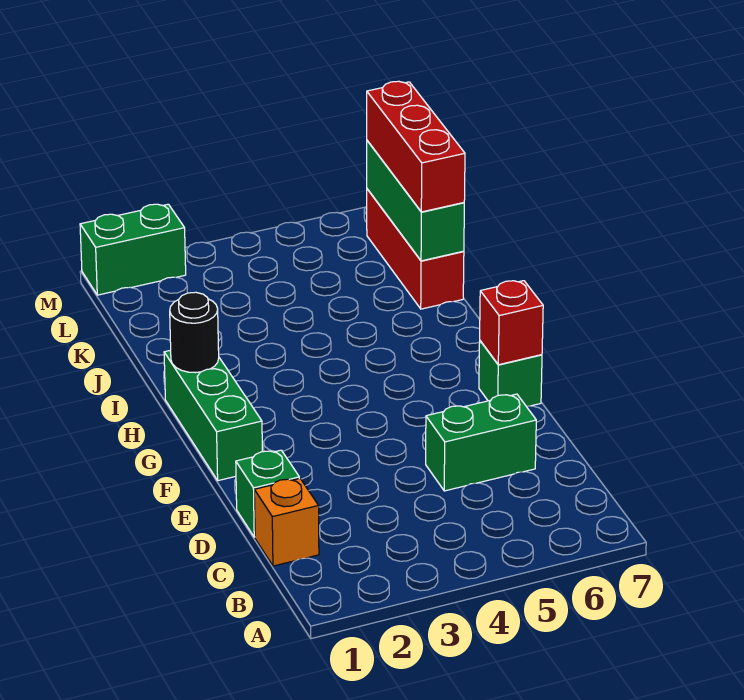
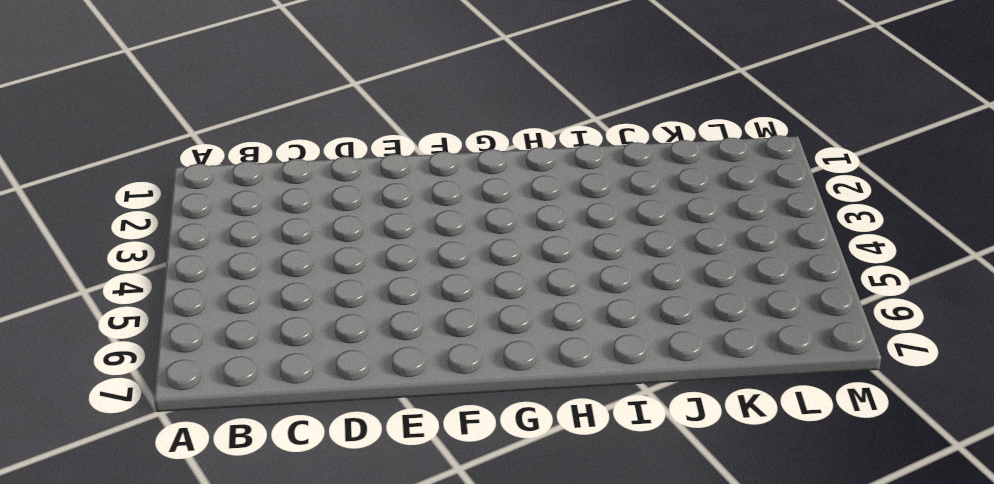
none -> orange brick C1 level 1
none -> green brick D1 level 1

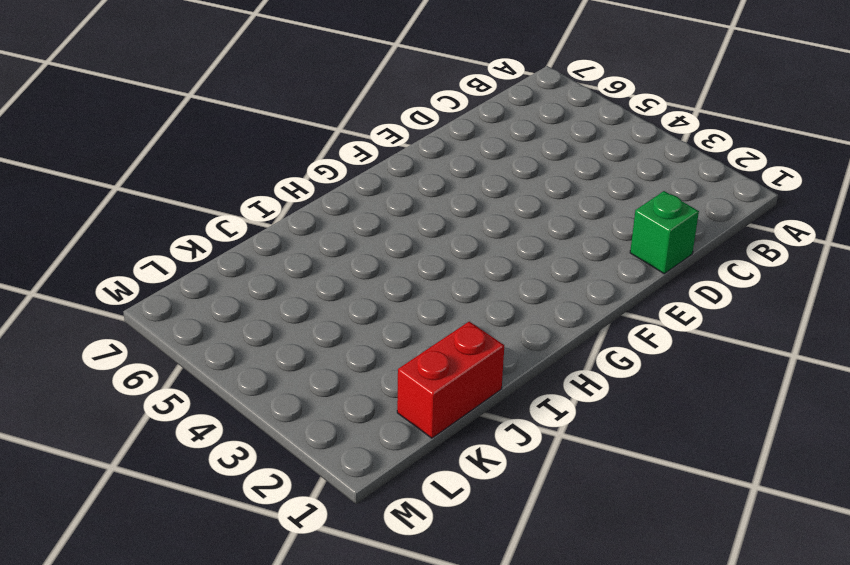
red brick J1:K1 level 1 -> none
none -> orange brick C1 level 1
none -> green brick D5:D6 level 1

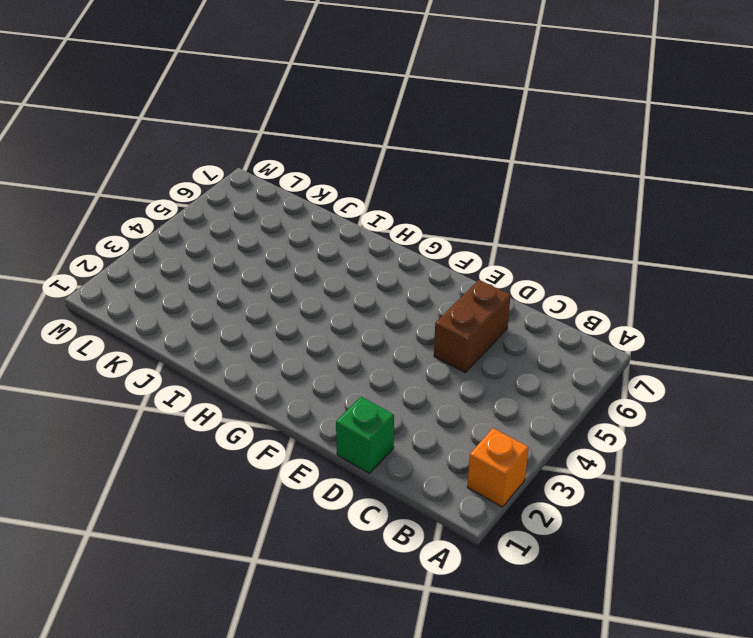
orange brick A2 level 1 -> orange brick C1 level 1
brown brick D5:D6 level 1 -> green brick D5:D6 level 1
none -> green brick F1:H1 level 1
none -> green brick F7 level 1

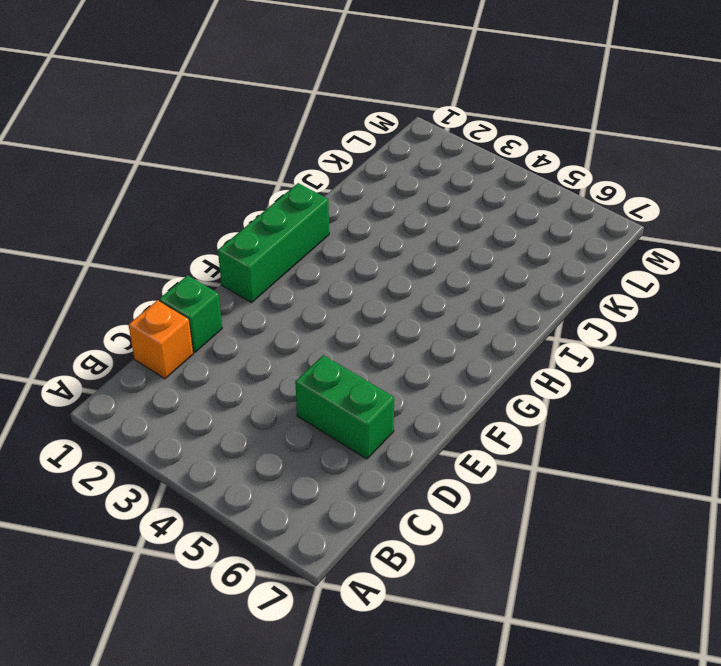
none -> green brick F7 level 1
none -> red brick J7:L7 level 1

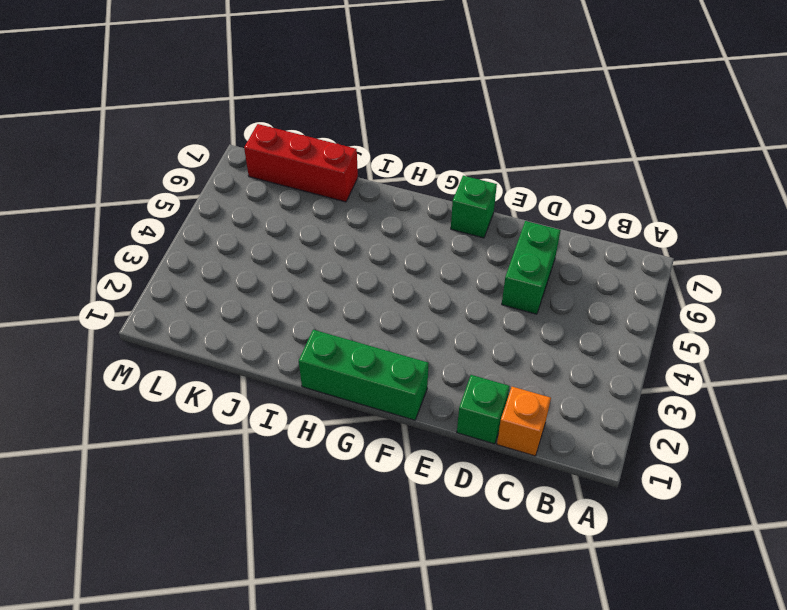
none -> green brick M1:M2 level 1
none -> red brick F7 level 2

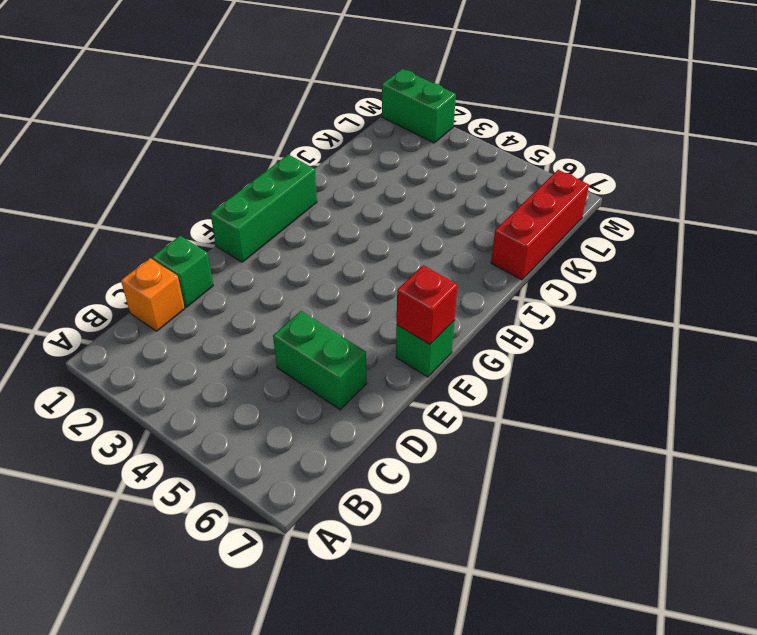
none -> black round brick H1 level 2
none -> green brick J7:L7 level 2

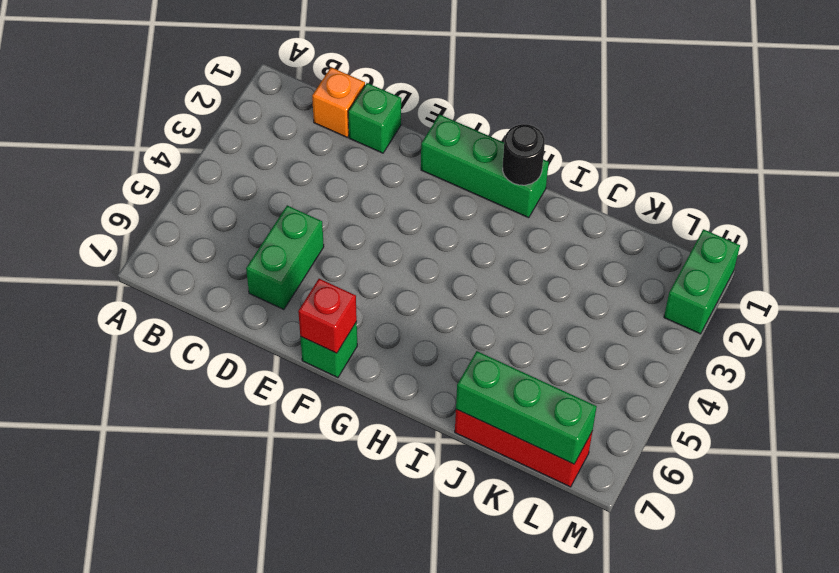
none -> red brick J7:L7 level 3

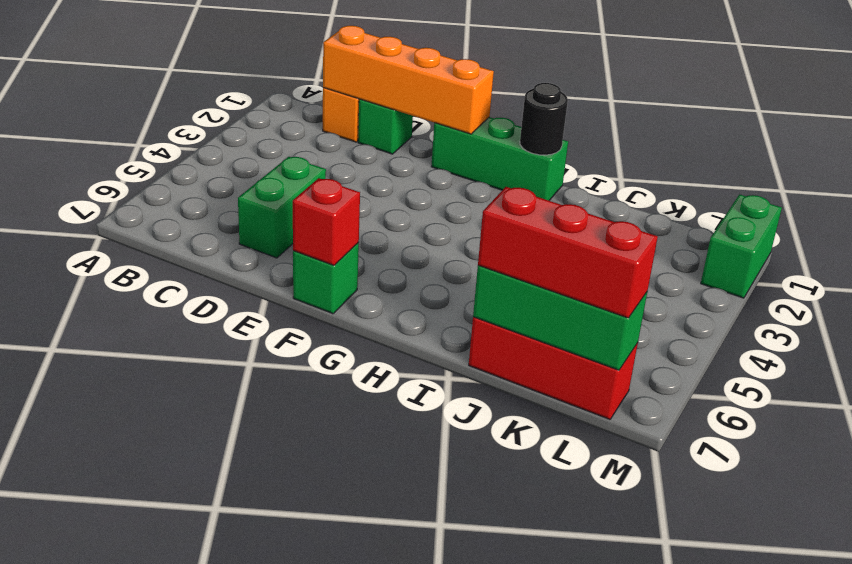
orange brick C1:F1 level 2 -> none

